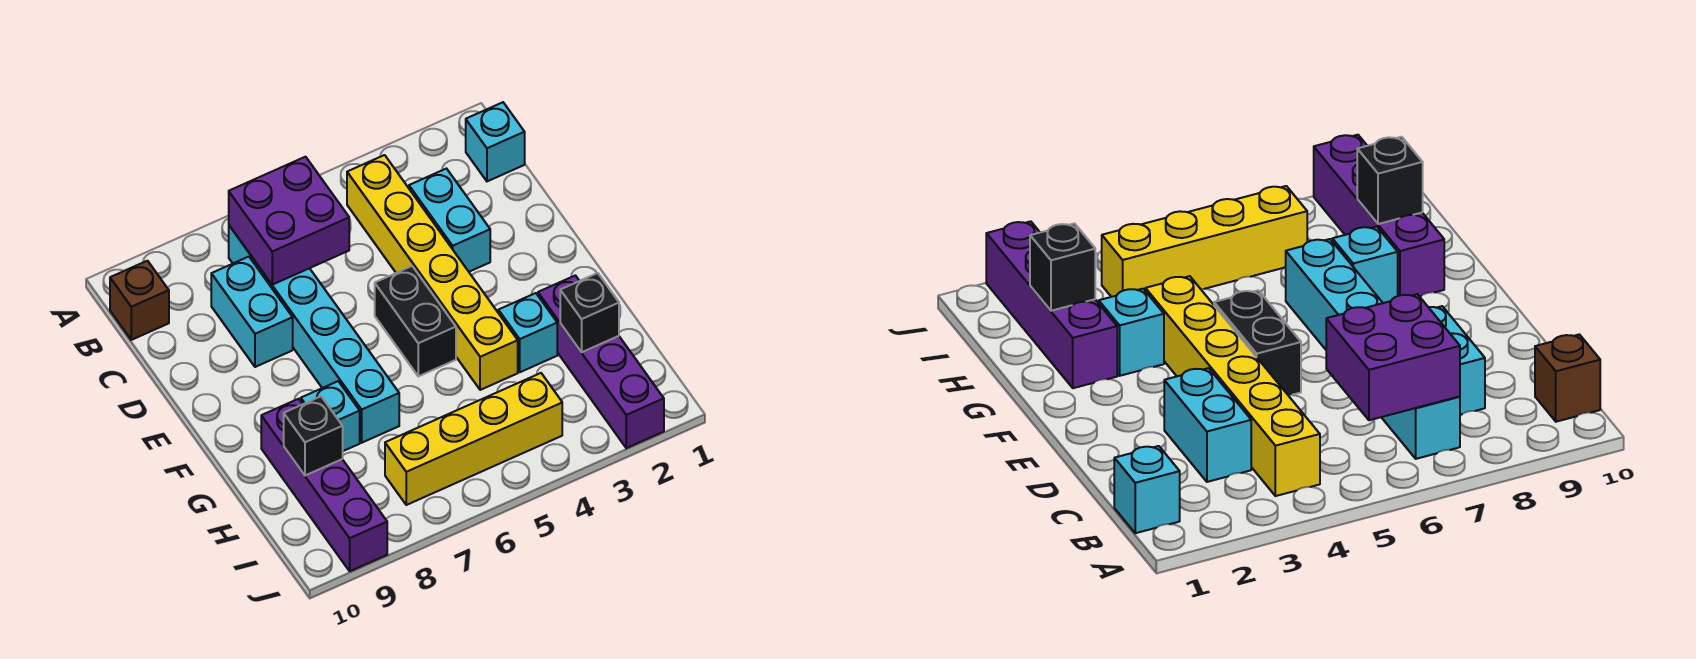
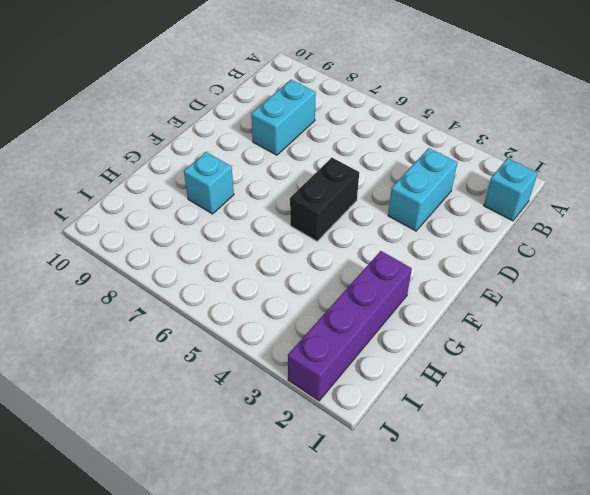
none -> yellow brick B4:G4 level 1
none -> cyan brick B7:G7 level 1
none -> brown brick B10 level 1

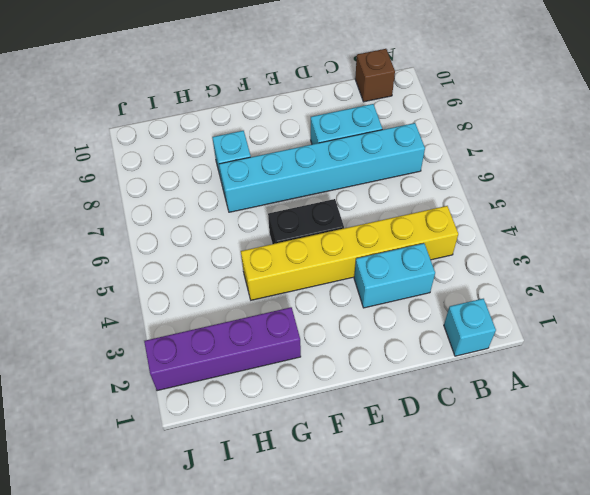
none -> cyan brick G3 level 1
none -> purple brick G9:J9 level 1
none -> yellow brick I4:I7 level 1

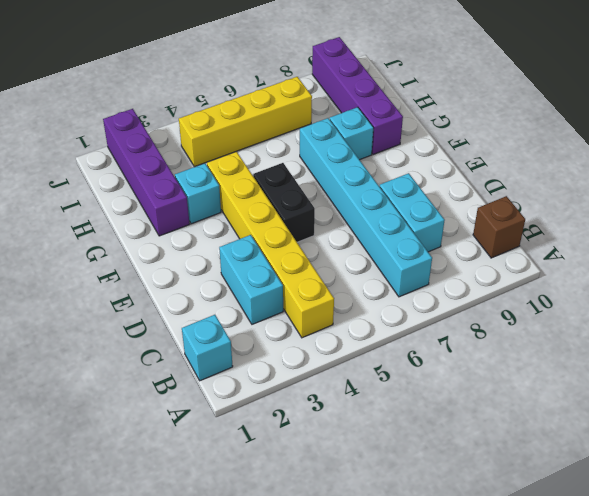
none -> purple brick B6:C7 level 2
none -> black brick H2 level 2
none -> black brick H9 level 2

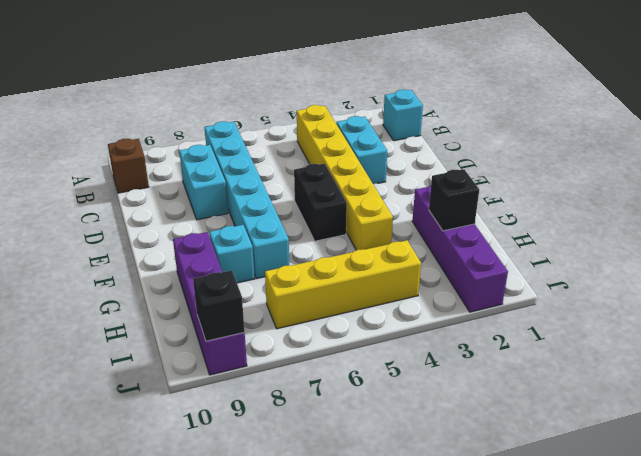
black brick J9 level 2 -> black brick H9 level 2
none -> cyan brick G3 level 1
none -> purple brick B6:C7 level 2

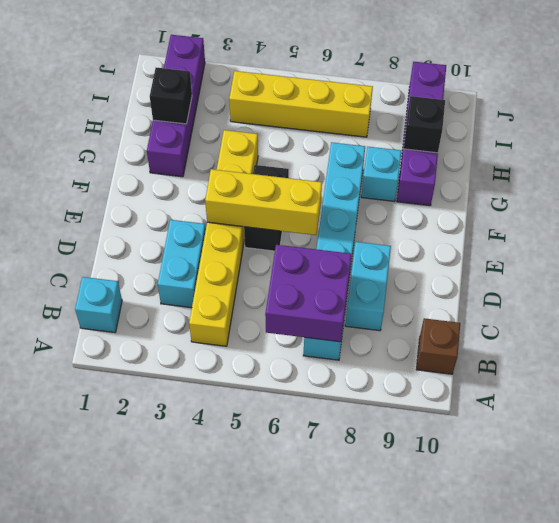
yellow brick E4:E6 level 2 -> none
none -> cyan brick G3 level 1

